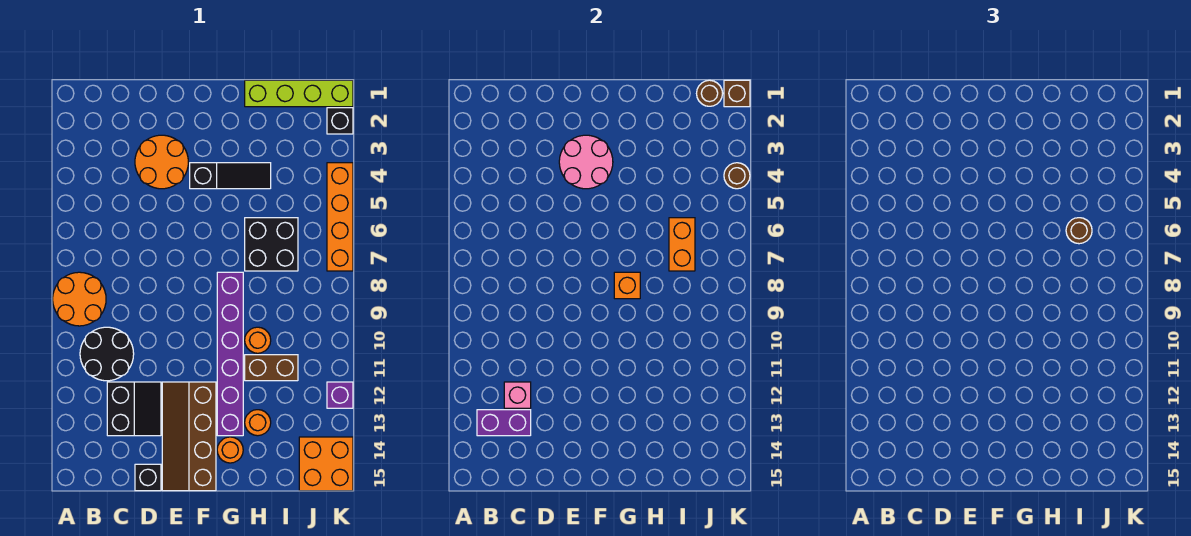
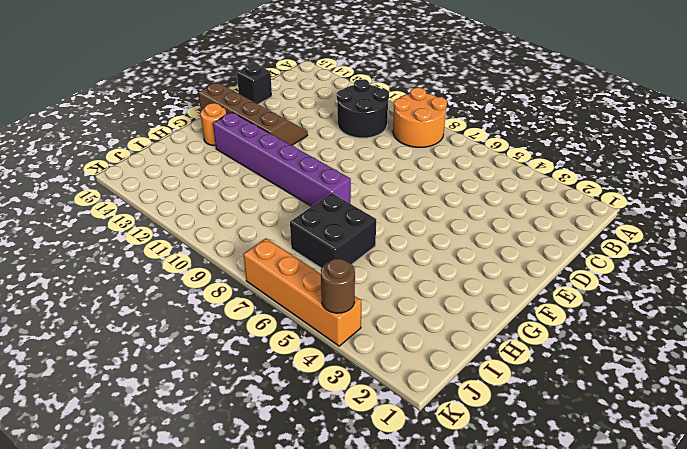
none -> black slope C12:D13 level 1 top C
none -> orange round brick D3:E4 level 1
none -> black slope F4:H4 level 1 top F

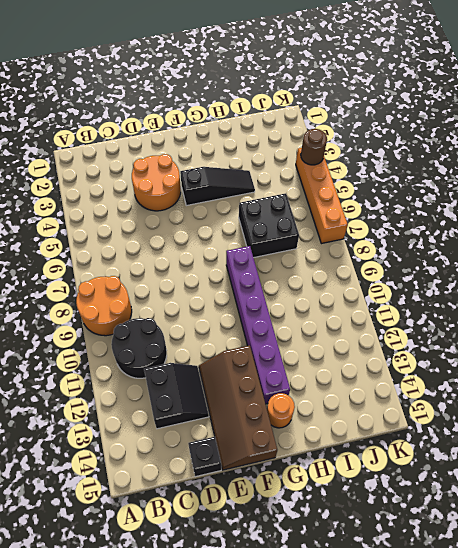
none -> lime brick H1:K1 level 1
none -> orange round brick H10 level 1
none -> brown brick H11:I11 level 1

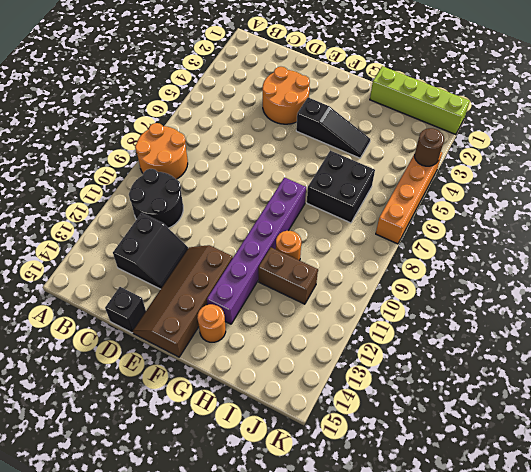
none -> orange round brick H13 level 1
none -> orange brick J14:K15 level 1
none -> black brick K2 level 1

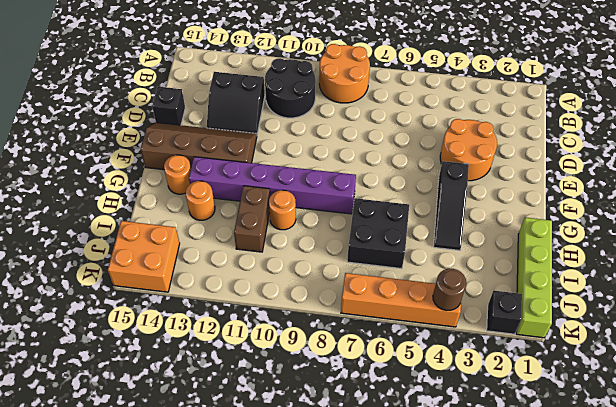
none -> purple brick K12 level 1
none -> purple brick B13:C13 level 2
none -> pink brick C12 level 2

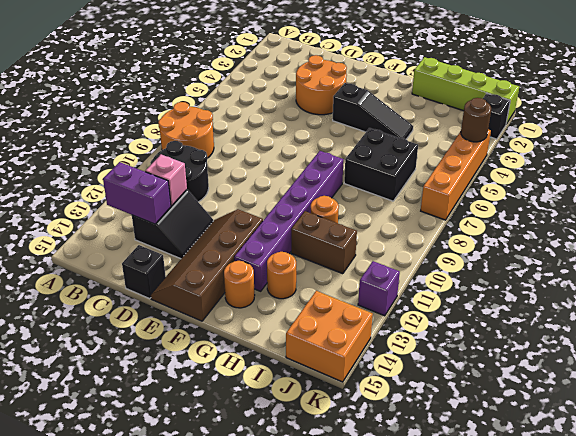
none -> pink round brick E3:F4 level 2
none -> orange brick G8 level 2
none -> orange brick I6:I7 level 2

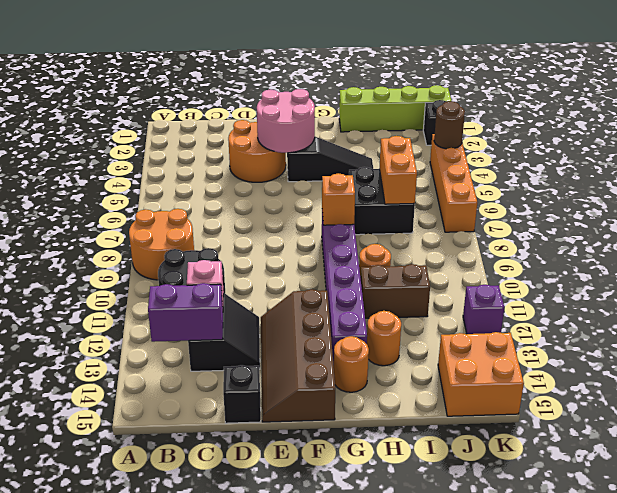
none -> brown round brick J1 level 2
none -> brown brick K1 level 2
none -> brown round brick I6 level 3

